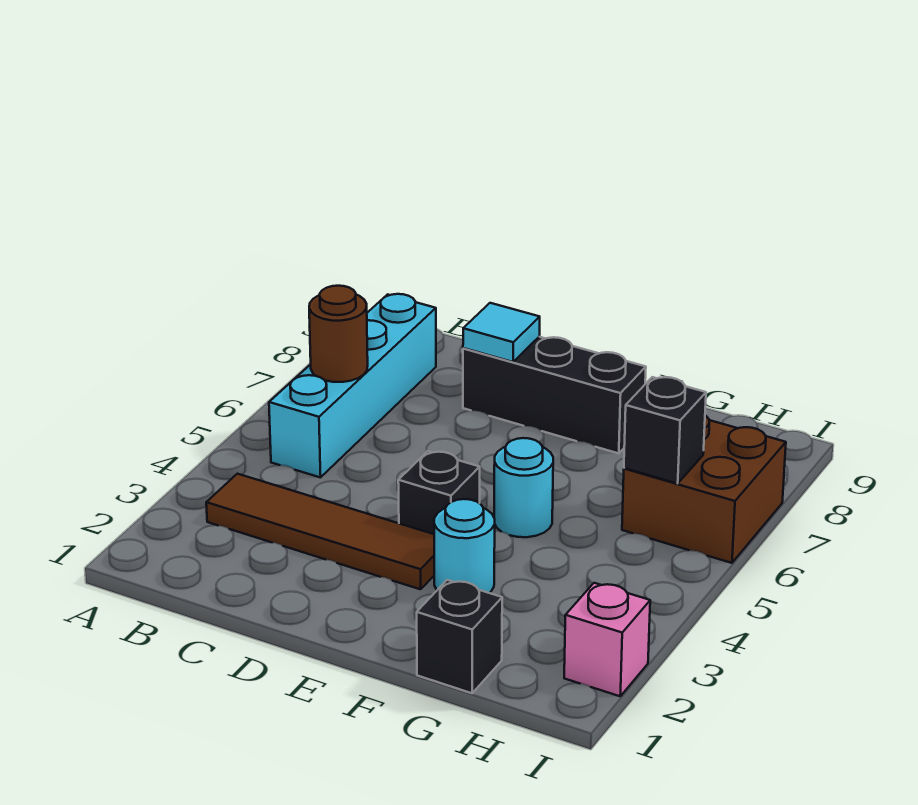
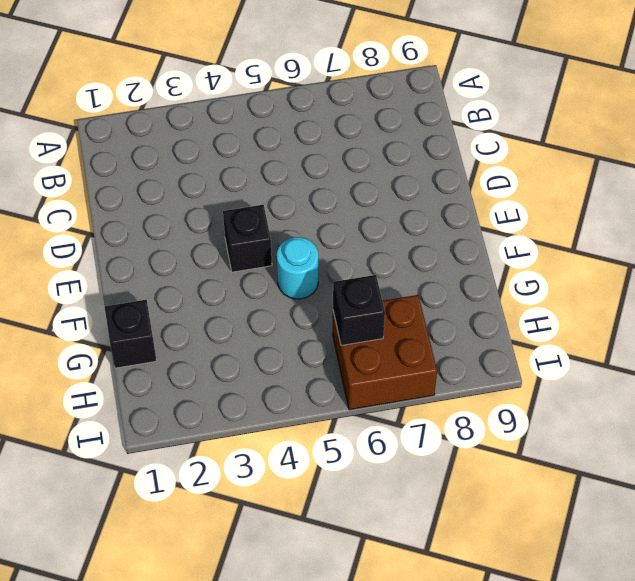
none -> brown tile B3:E3 level 1
none -> cyan brick B5:B8 level 1
none -> black brick D8:F8 level 1

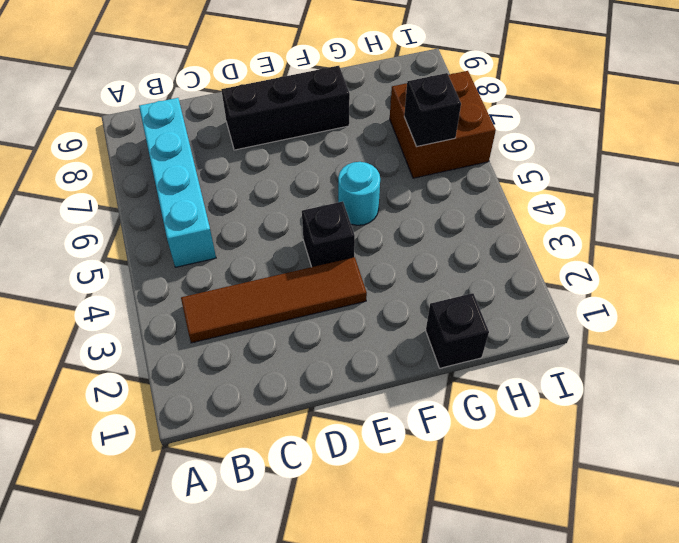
none -> cyan round brick F3 level 1
none -> pink brick I2 level 1
none -> brown round brick B6 level 2

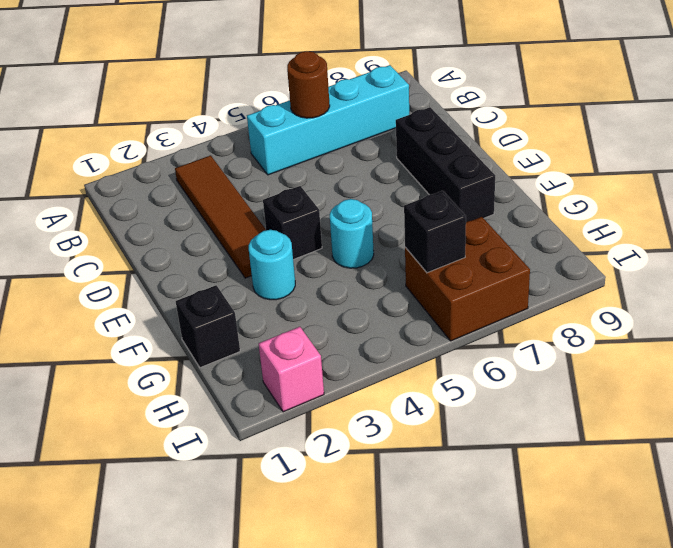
none -> cyan tile D8 level 2

